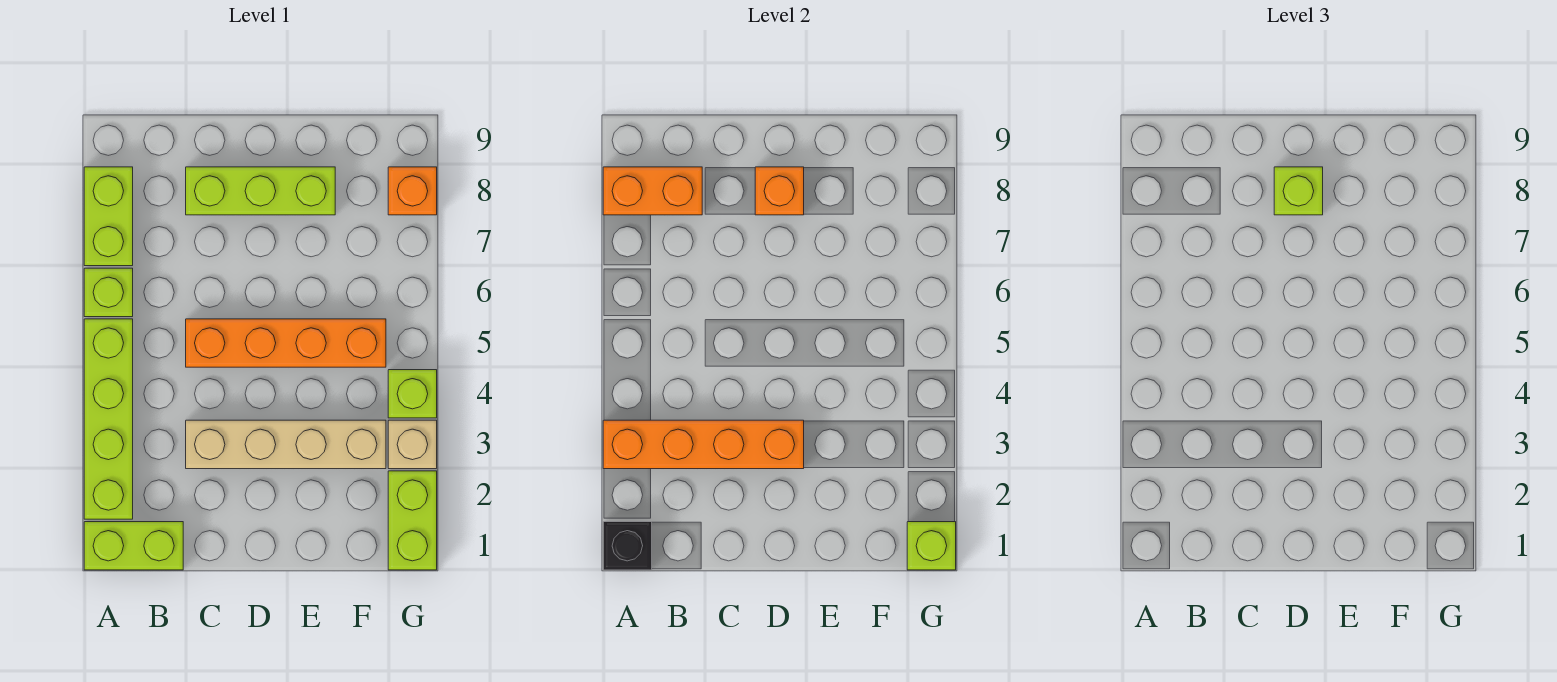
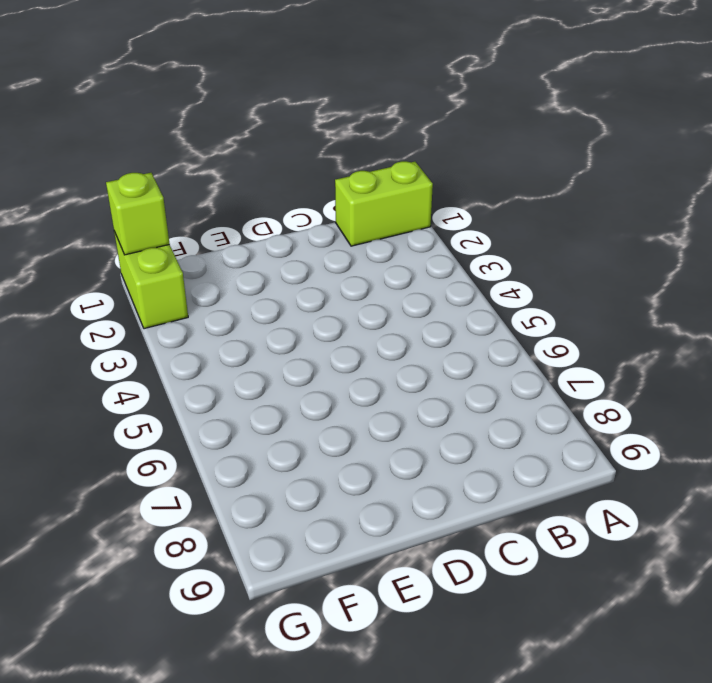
none -> lime brick A2:A5 level 1
none -> lime brick A6 level 1
none -> lime brick A7:A8 level 1

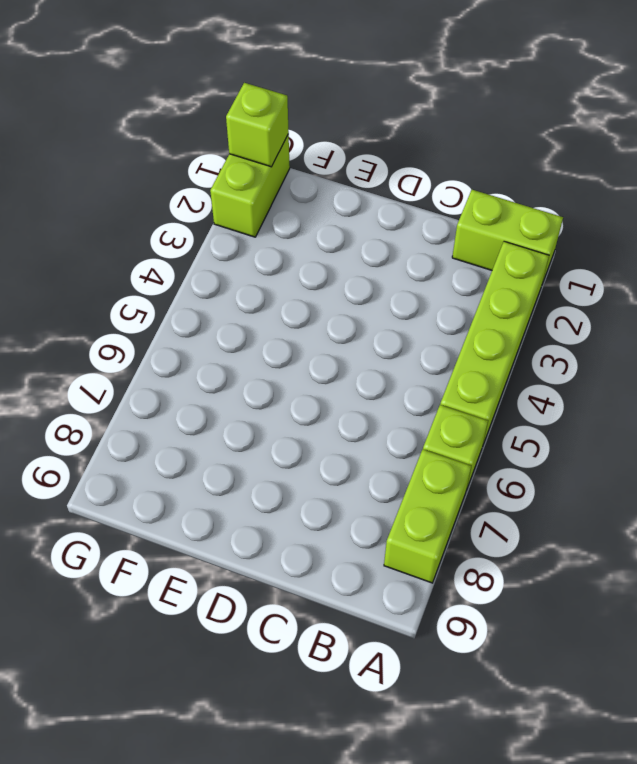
none -> tan brick C3:F3 level 1
none -> orange brick C5:F5 level 1
none -> lime brick C8:E8 level 1

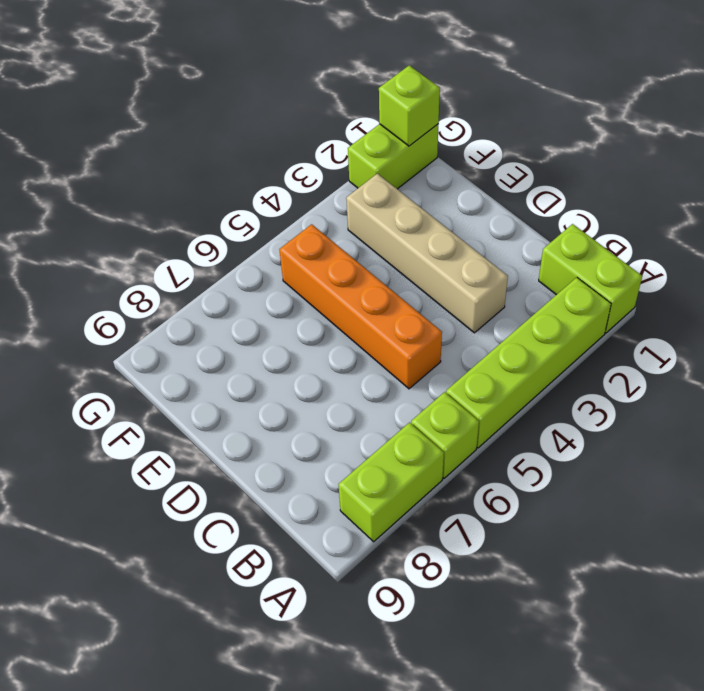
none -> lime brick C8:E8 level 1
none -> tan brick G3 level 1
none -> lime brick G4 level 1

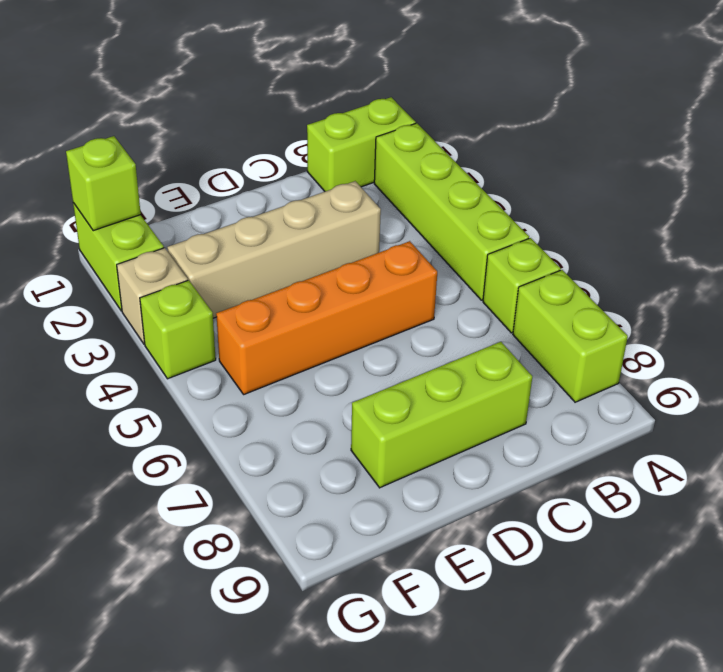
none -> orange brick G8 level 1
none -> black brick A1 level 2
none -> orange brick A3:D3 level 2

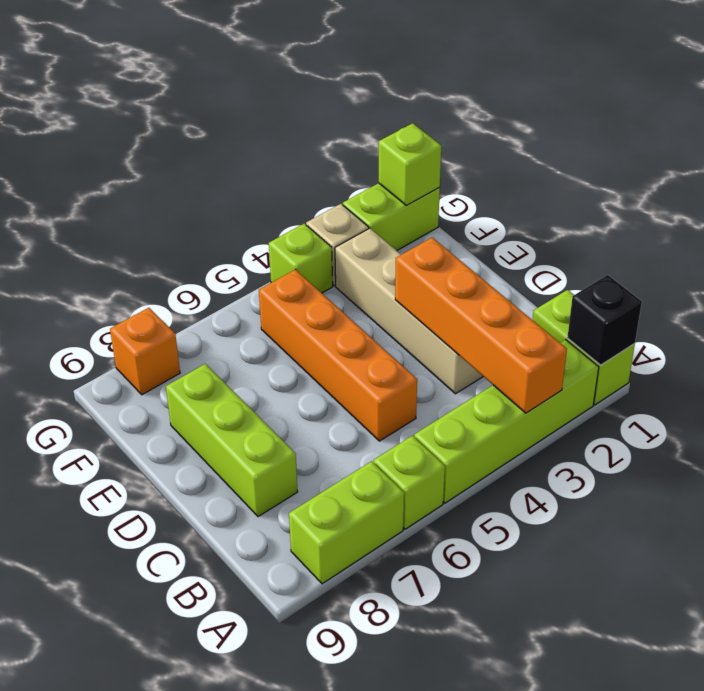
none -> orange brick A8:B8 level 2
none -> orange brick D8 level 2
none -> lime brick D8 level 3

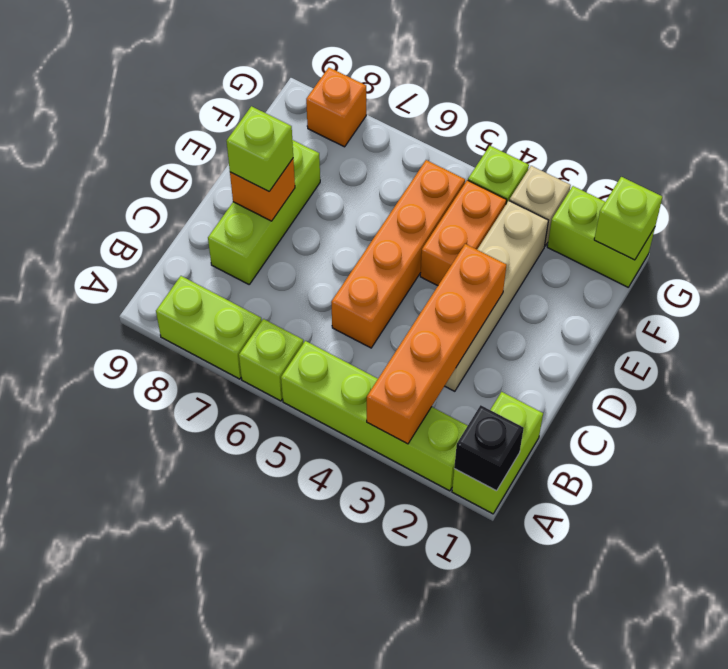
orange brick E4:F4 level 1 -> orange brick A8:B8 level 2

